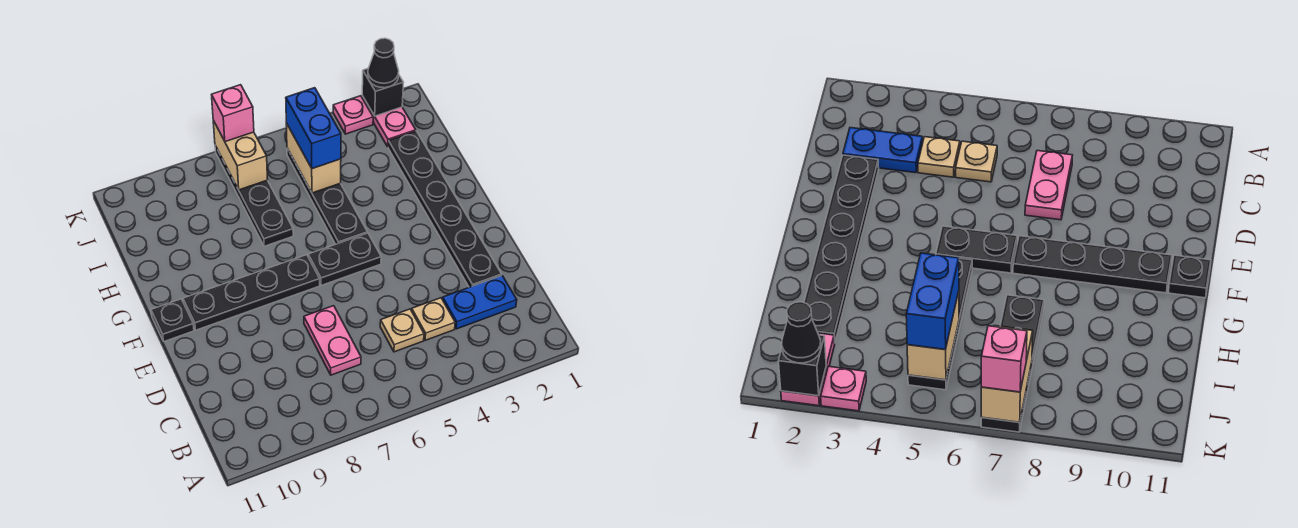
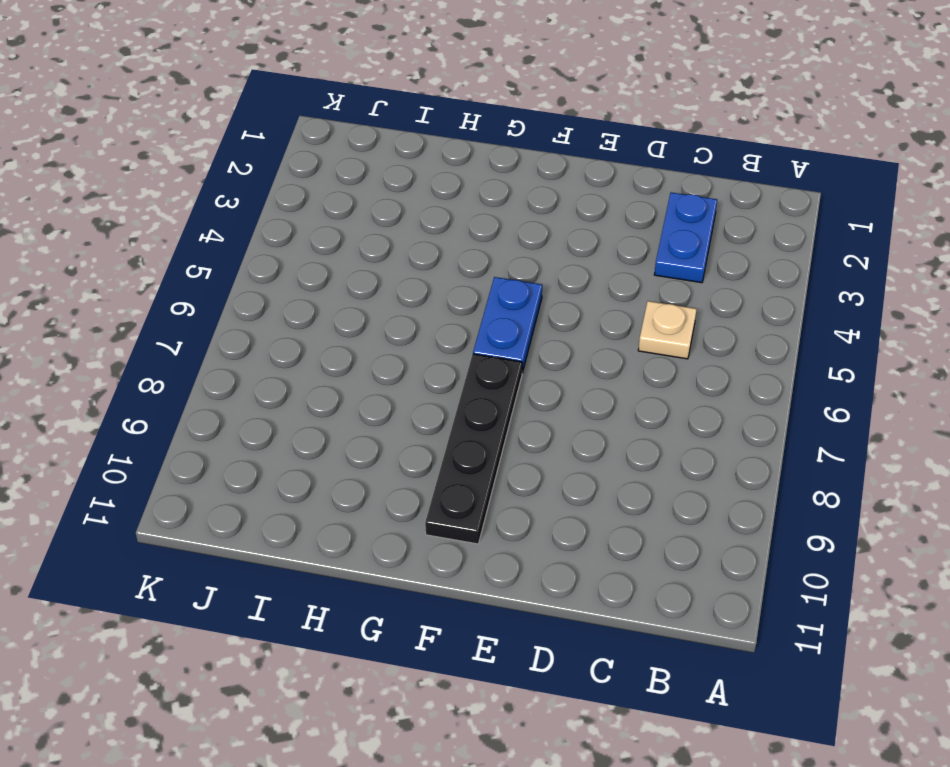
blue plate F5:F6 level 1 -> black plate F5:F6 level 1
none -> tan plate C4 level 1
none -> pink plate C7:D7 level 1
none -> black plate D2:I2 level 1

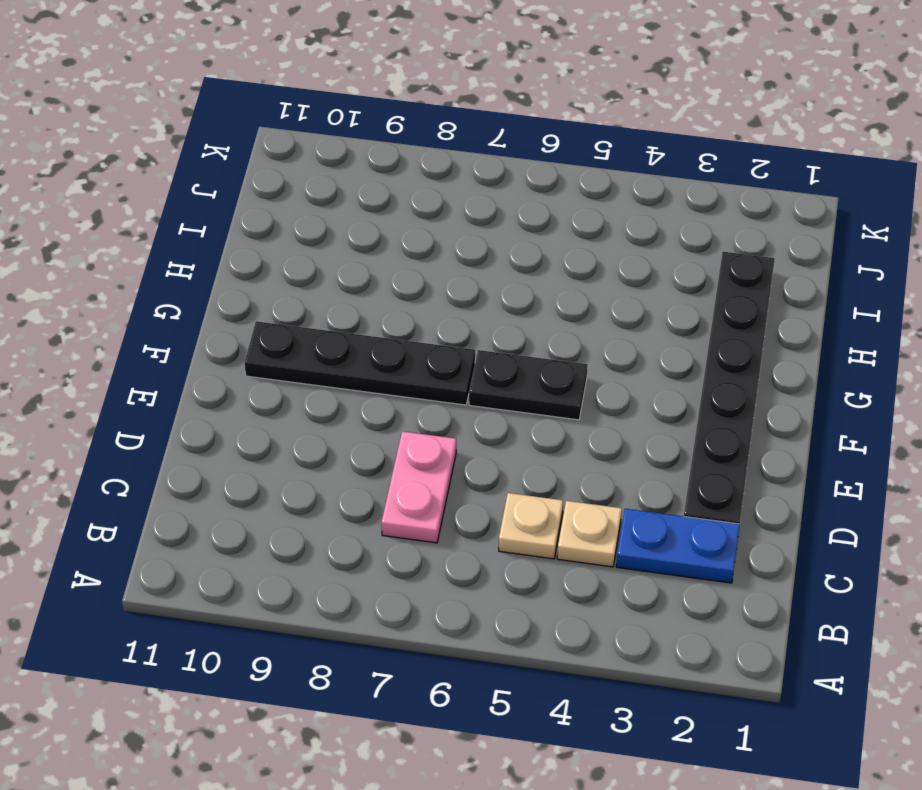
none -> black plate F11 level 1
none -> black plate G5:J5 level 1
none -> black plate H7:K7 level 1

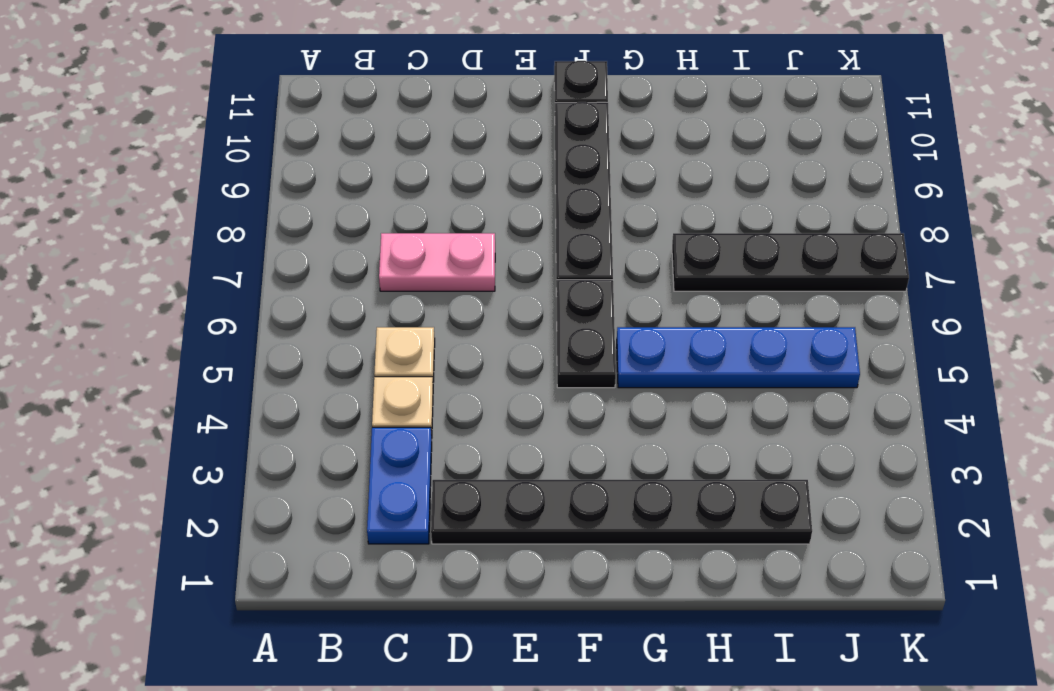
blue plate G5:J5 level 1 -> black plate G5:J5 level 1
none -> pink plate J2:K2 level 1
none -> pink plate K3 level 1
none -> tan brick I5:J5 level 2

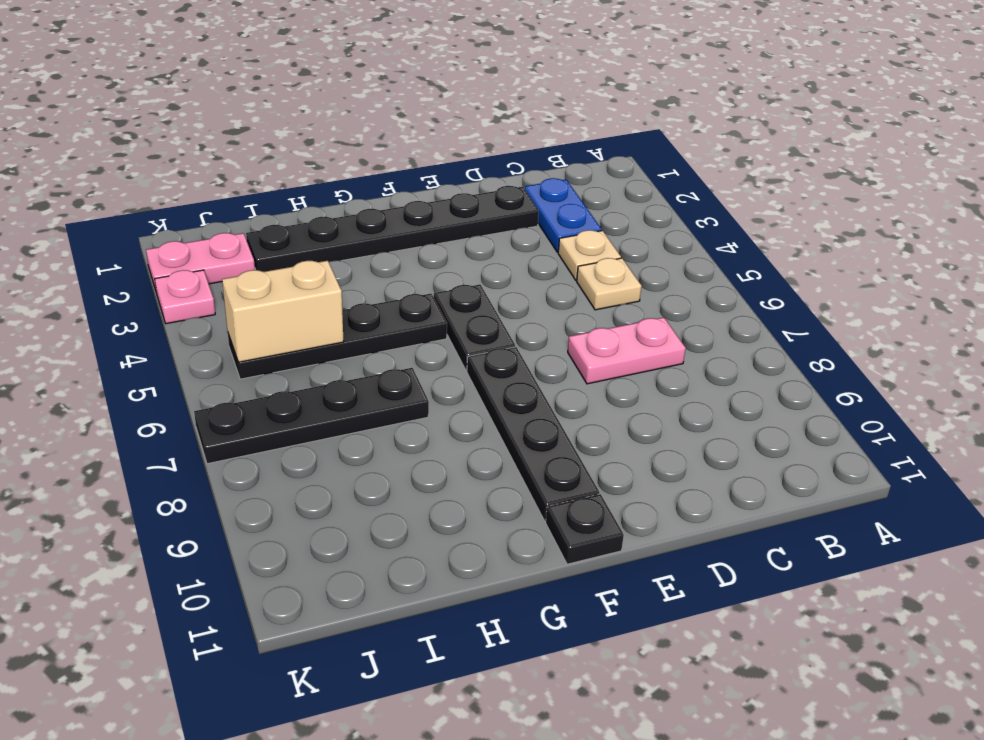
none -> tan brick J7:K7 level 2
none -> black brick K2 level 2
none -> blue brick I5:J5 level 3

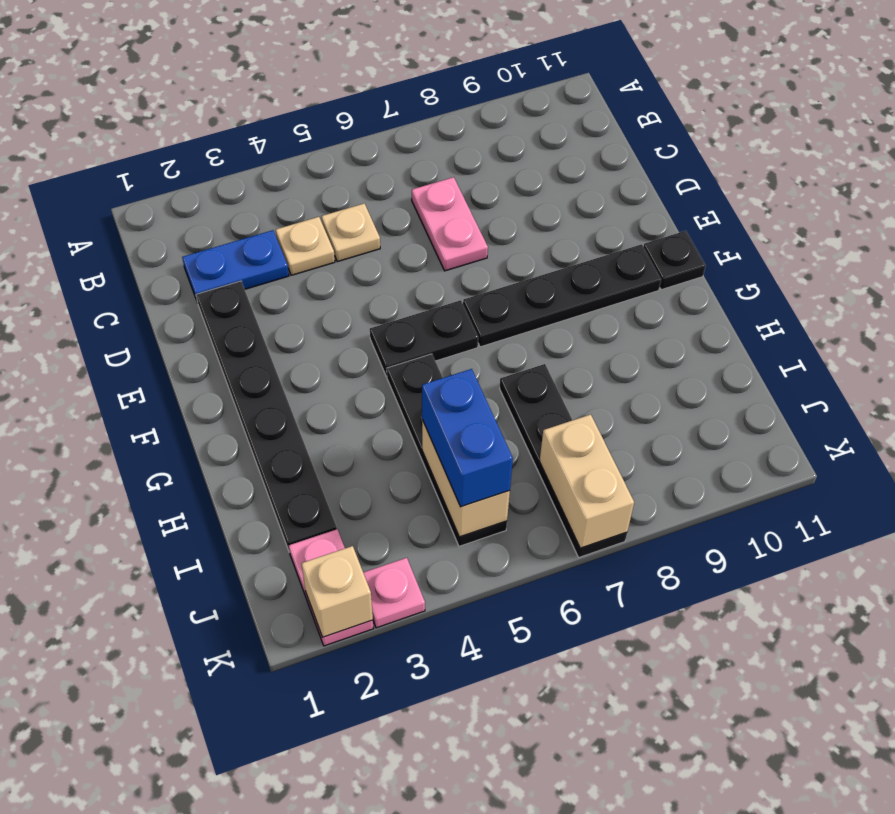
tan brick K2 level 2 -> black brick K2 level 2
none -> black cone K2 level 3
none -> pink brick K7 level 3

